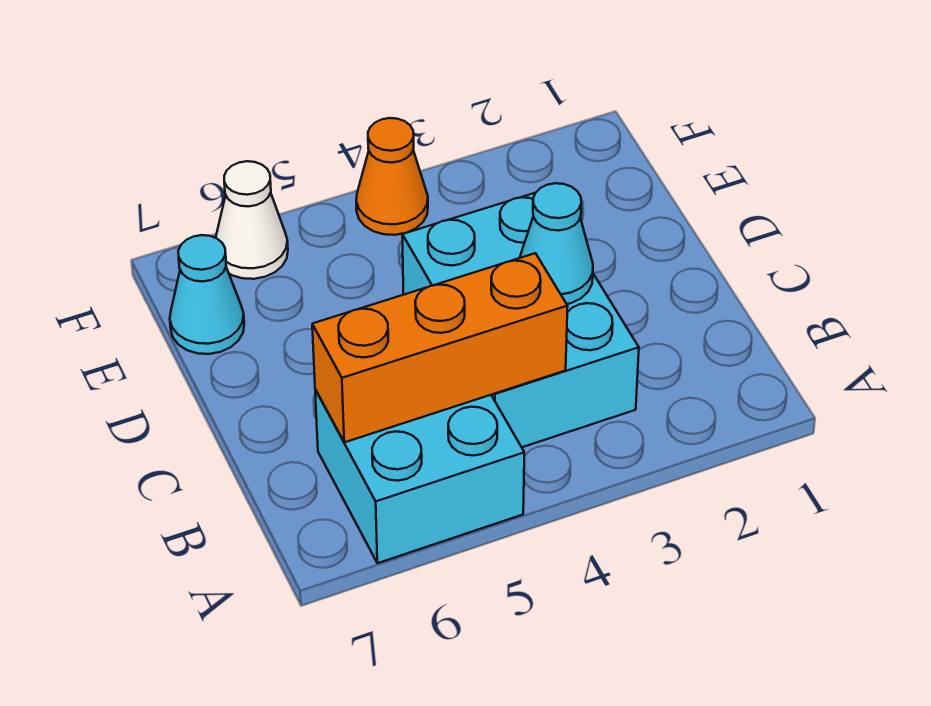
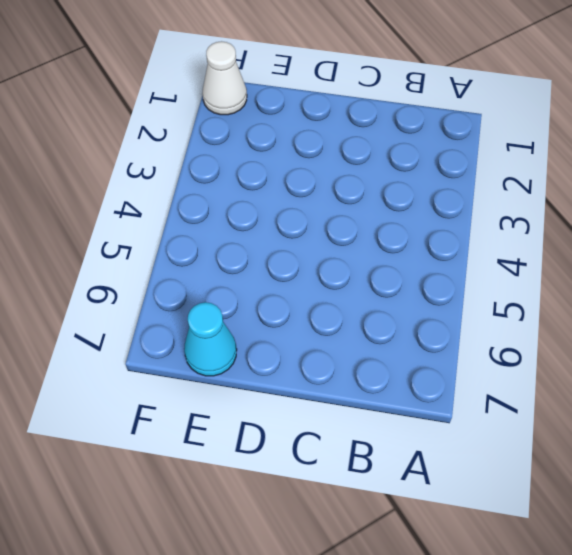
white cone F1 level 1 -> white cone F6 level 1
none -> cyan brick A5:B6 level 1
none -> cyan brick B3:D4 level 1

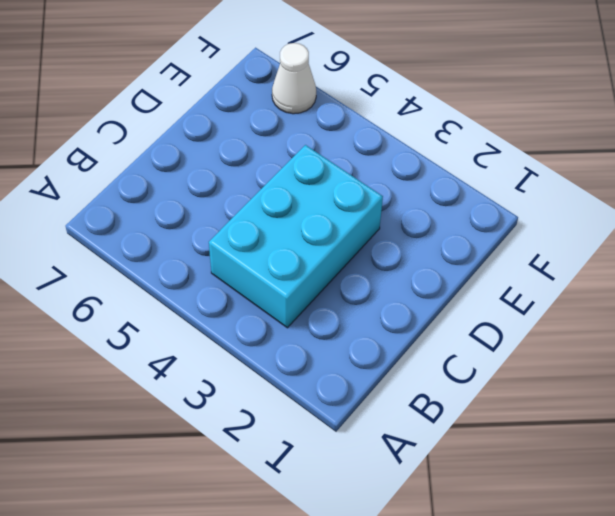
none -> cyan brick A5:B6 level 1
none -> cyan cone E7 level 1

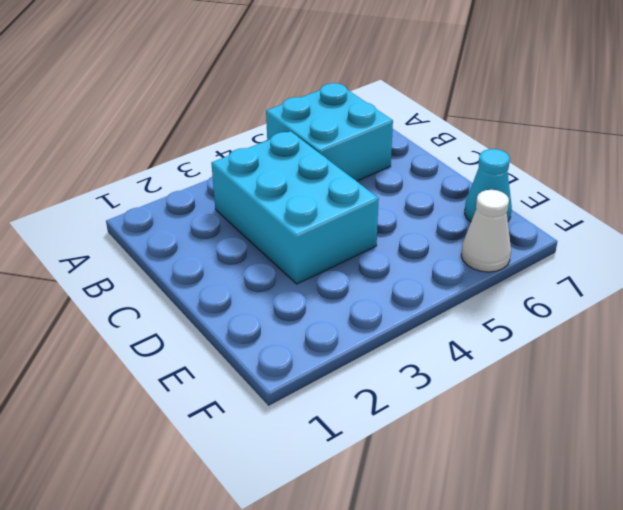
none -> orange cone F4 level 1
none -> orange brick B4:B6 level 2

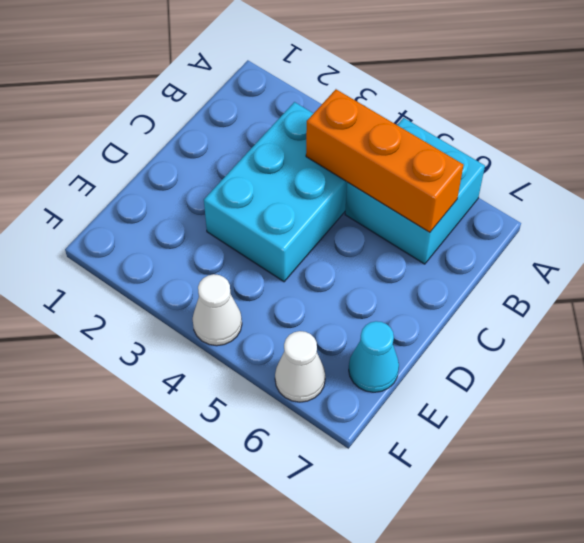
white cone F4 level 1 -> orange cone F4 level 1
none -> cyan cone C3 level 2

